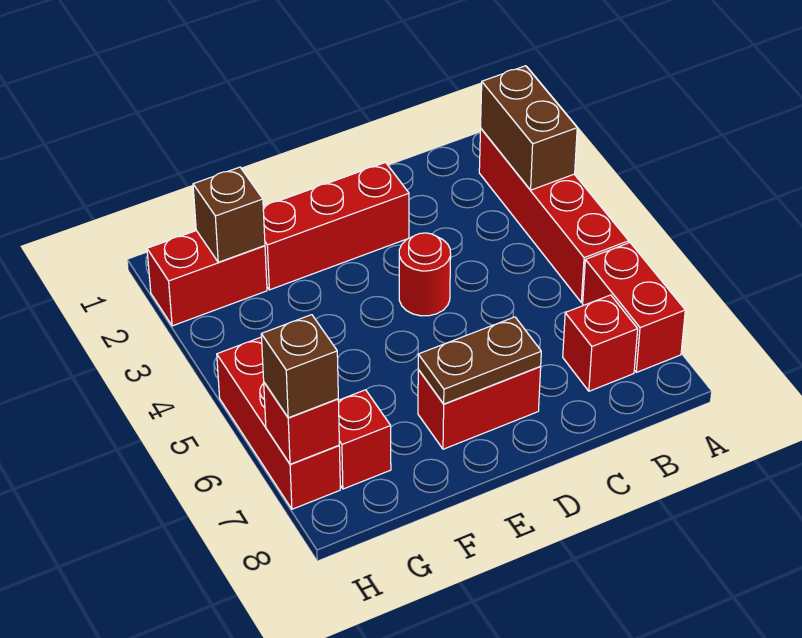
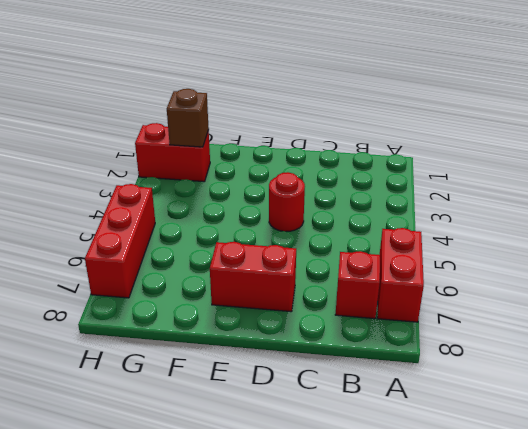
none -> red brick A2:A5 level 1
none -> red brick D2:F2 level 1
none -> red brick G7 level 1

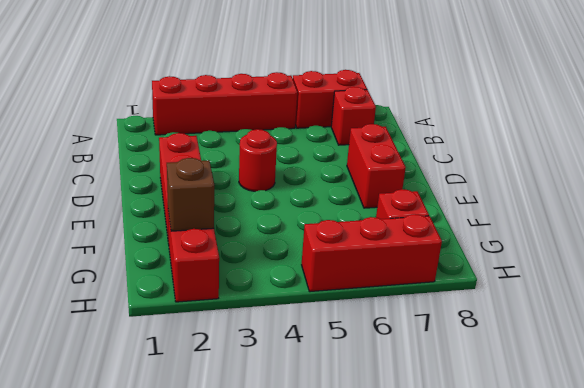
none -> brown brick A2:A3 level 2
none -> brown plate D7:E7 level 2
none -> red brick H7 level 2

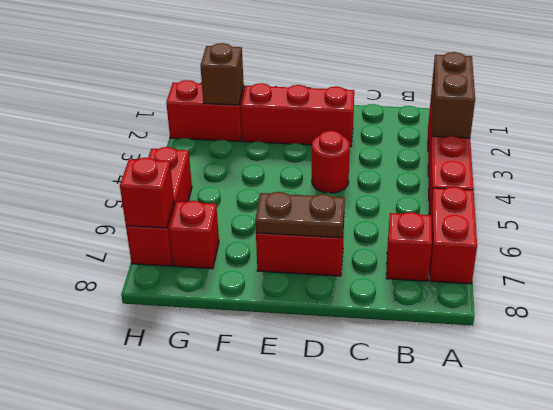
none -> brown brick H7 level 3

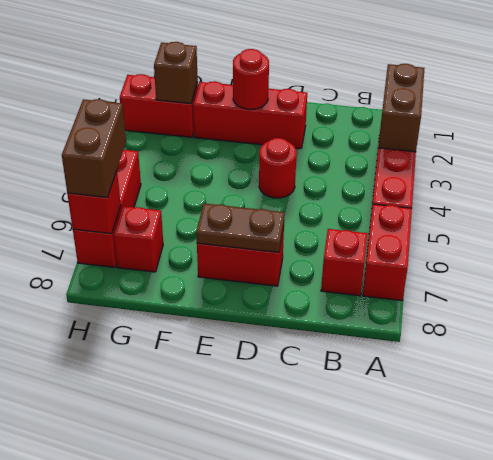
red round brick E2 level 2 -> none
brown brick H6:H7 level 3 -> brown brick H7 level 3

